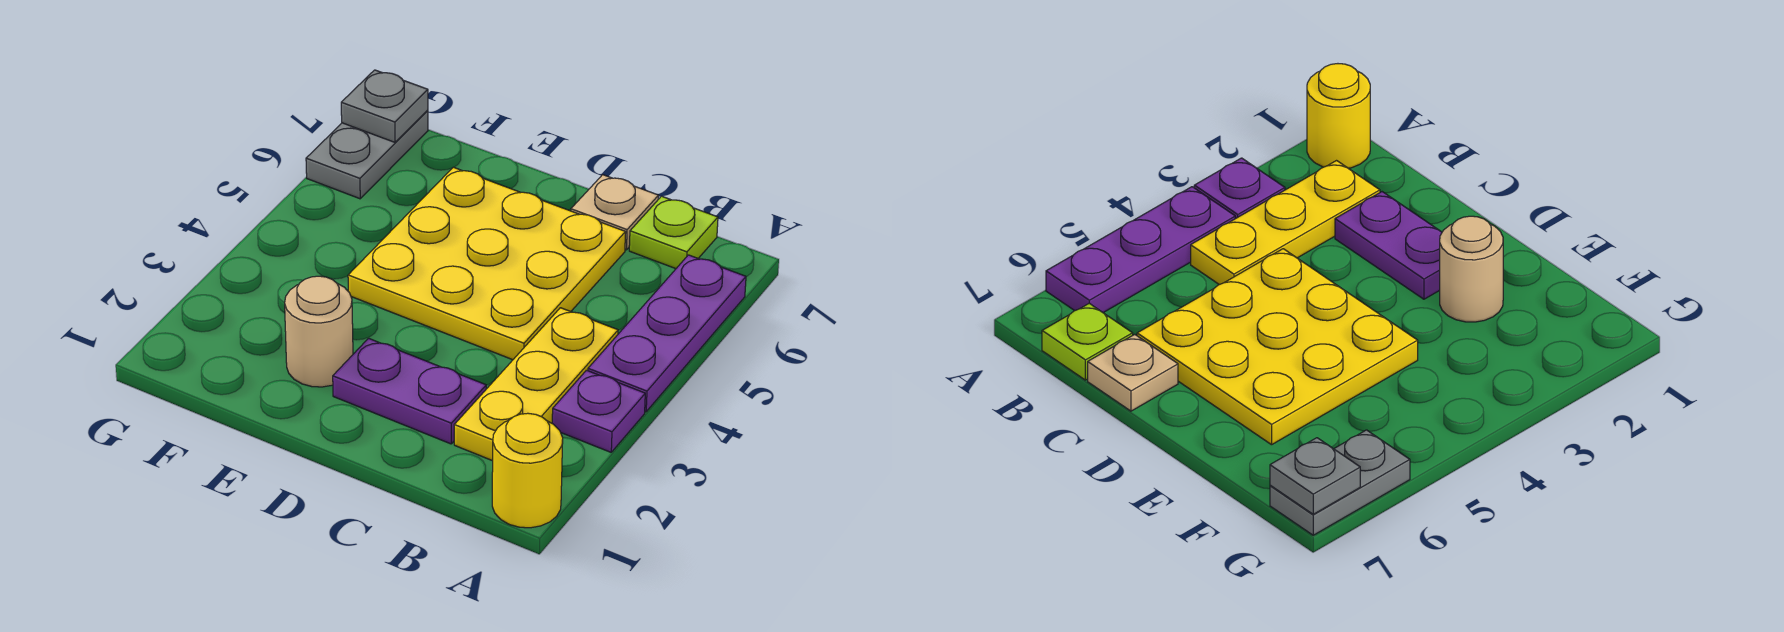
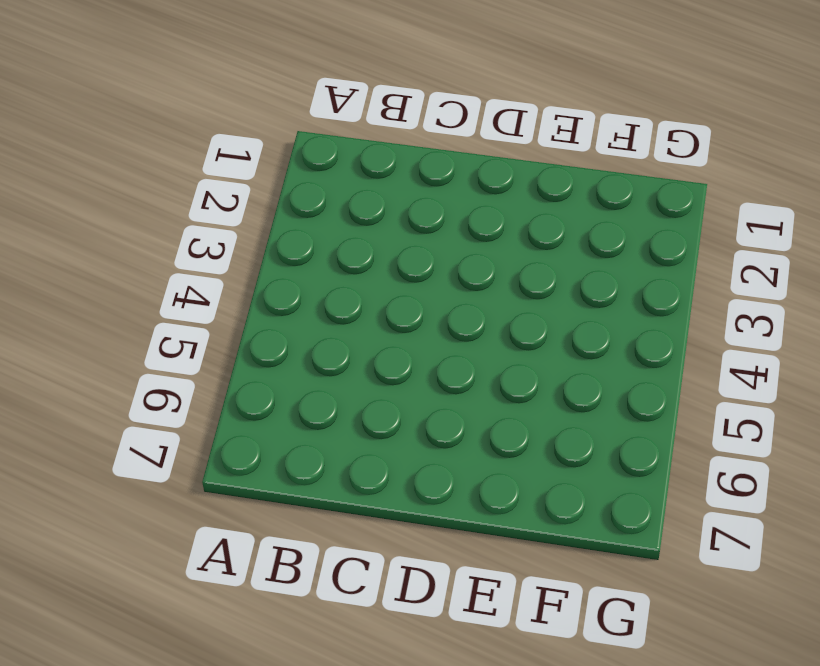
none -> yellow round brick A1 level 1
none -> purple plate A3 level 1

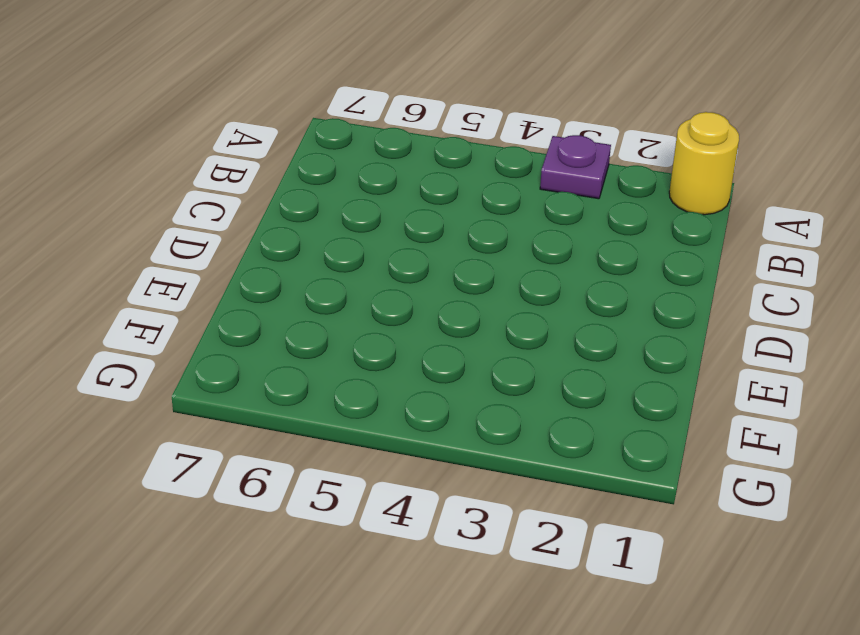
none -> purple plate A4:A6 level 1
none -> yellow plate B2:B4 level 1

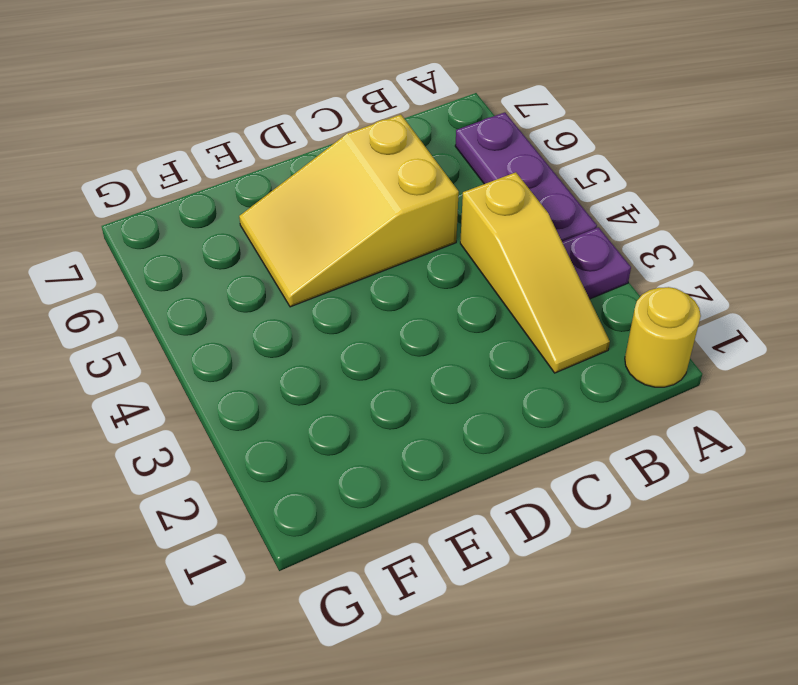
yellow slope B2:B4 level 1 top 4 -> yellow plate B2:B4 level 1
yellow slope C5:E6 level 1 top C -> yellow plate C4:E6 level 1
none -> lime plate B7 level 1
none -> purple plate C2:D2 level 1

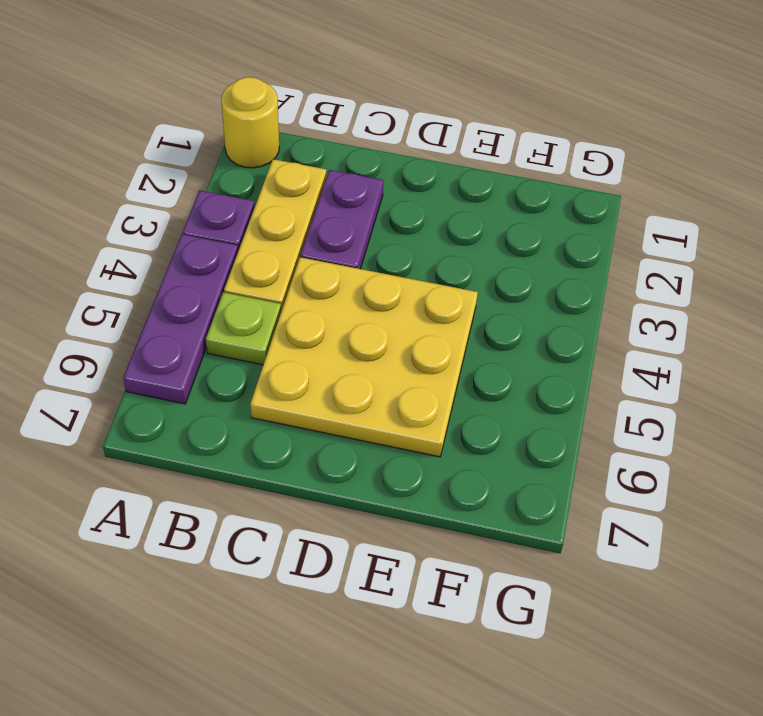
lime plate B5 level 1 -> lime plate B7 level 1
purple plate C2:C3 level 1 -> purple plate C2:D2 level 1
none -> tan plate C7 level 1
none -> tan round brick E2 level 1

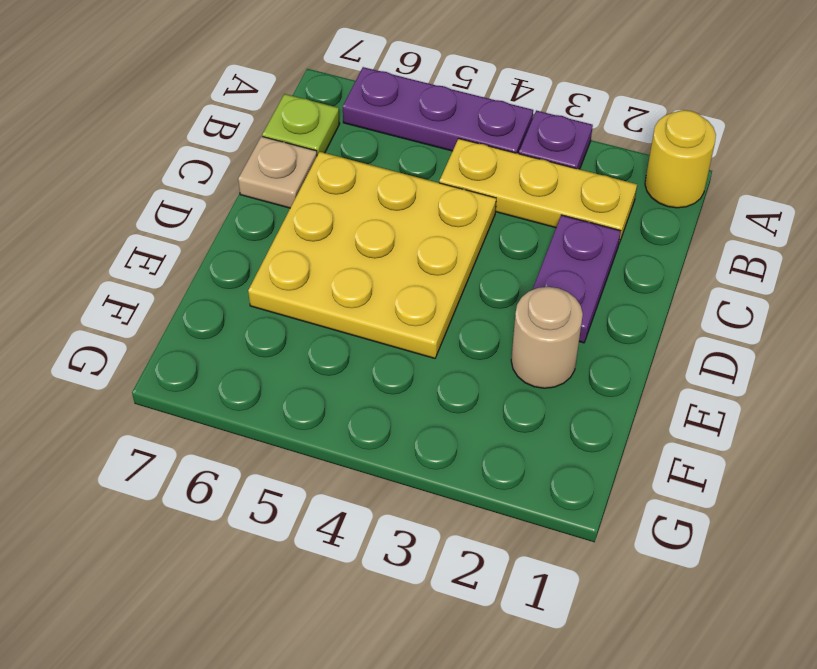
none -> grey plate G6:G7 level 1
none -> grey plate G7 level 2

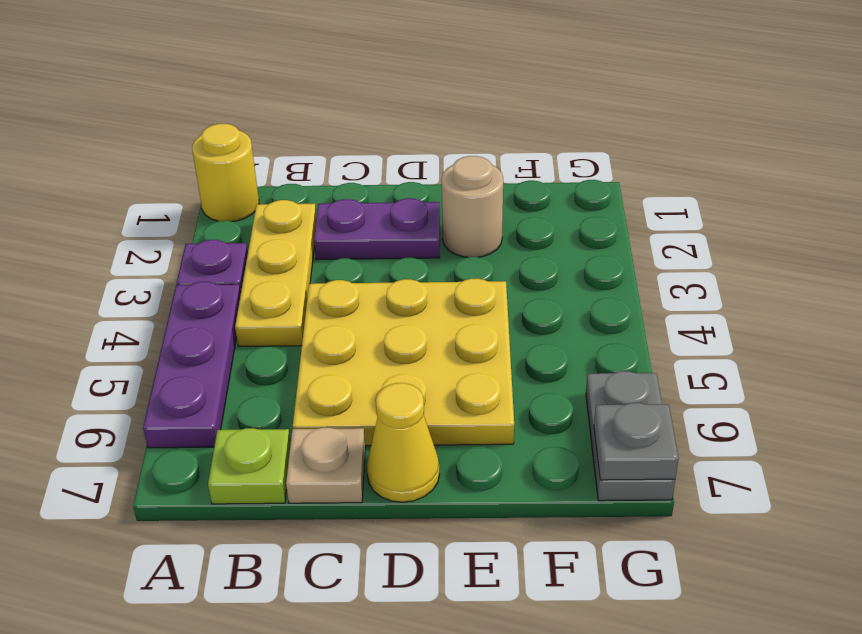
yellow cone D7 level 1 -> none

